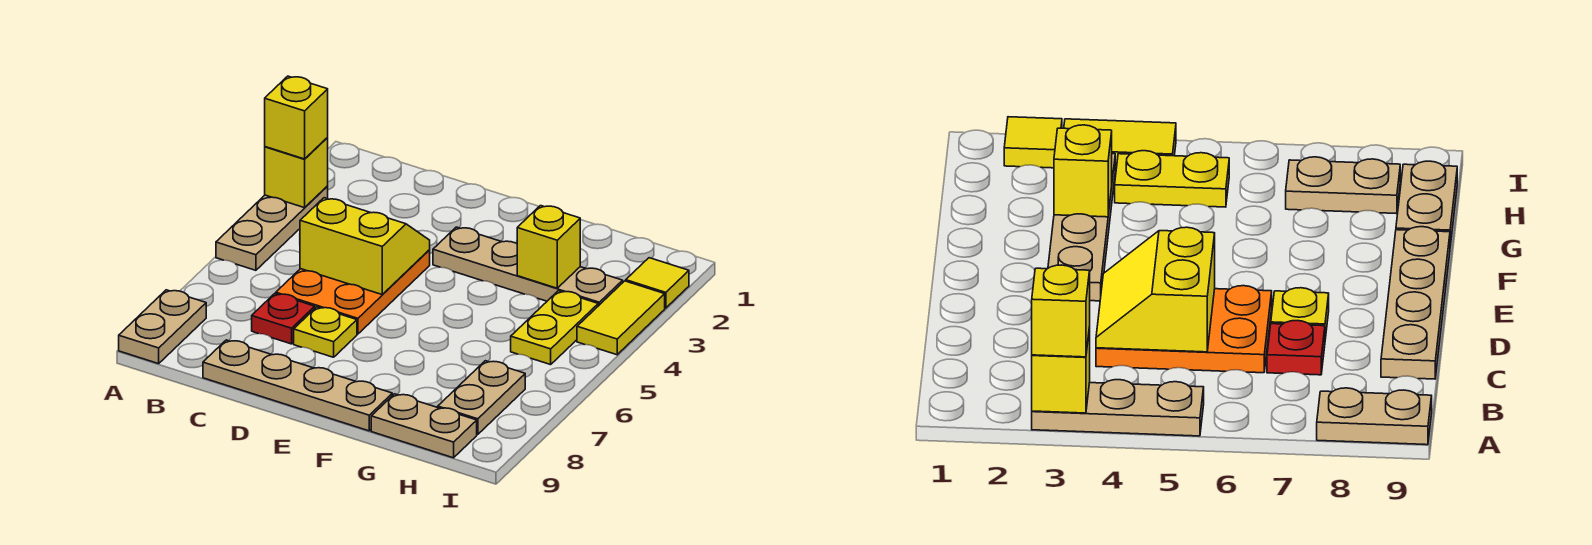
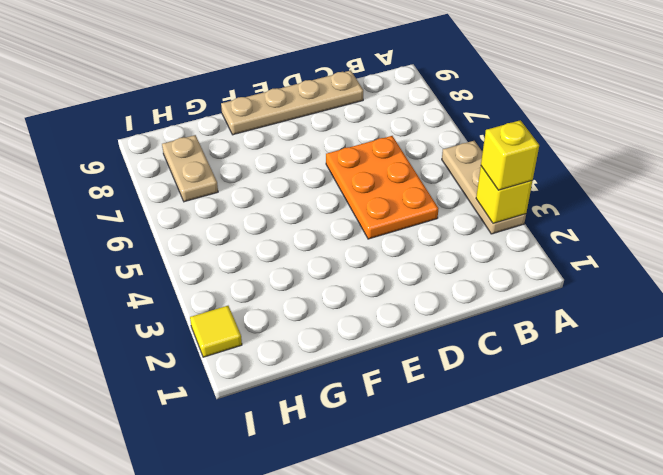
none -> tan plate A8:A9 level 1
none -> red plate C7 level 1
none -> yellow plate D7 level 1

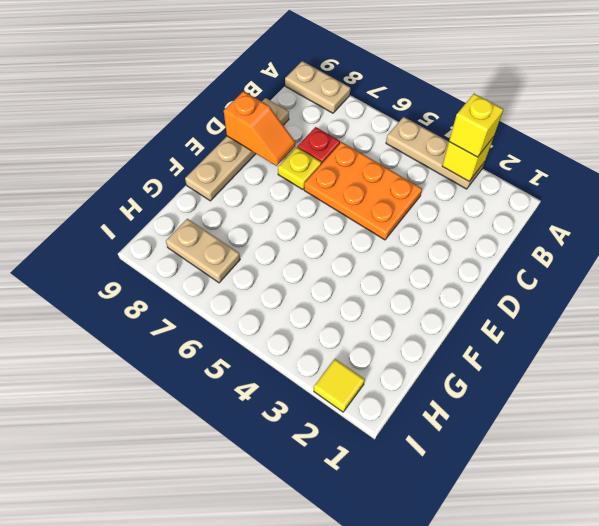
orange slope D8:D9 level 2 top 9 -> none
none -> tan plate E3:H3 level 1
none -> tan plate G9:H9 level 1
none -> yellow plate H4:H5 level 1

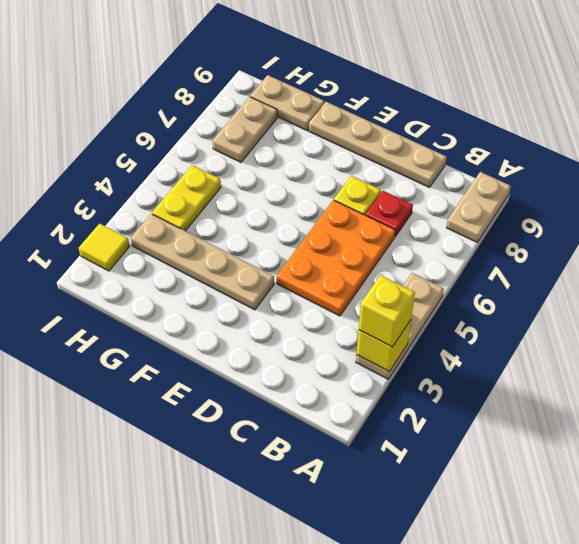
none -> yellow tile I3:I4 level 1
none -> yellow slope C4:D5 level 2 top 5
none -> yellow brick G3 level 2

